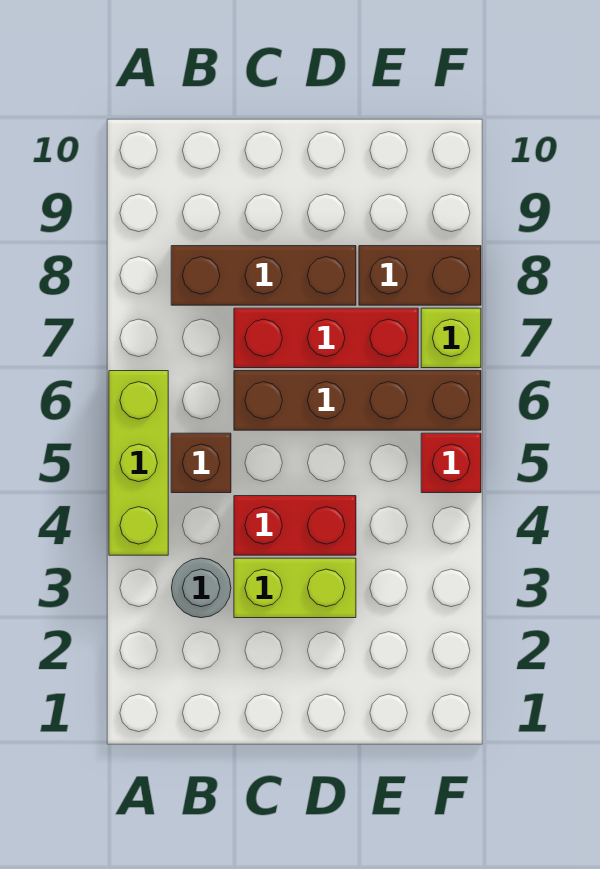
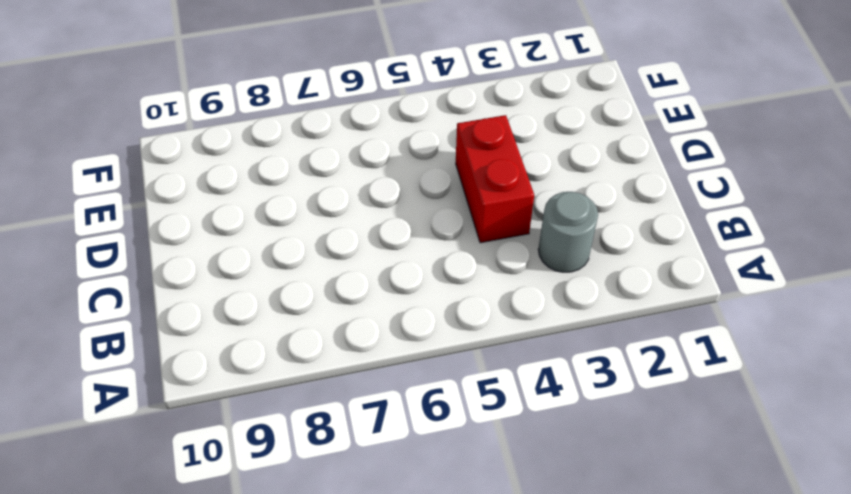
none -> lime brick A4:A6 level 1
none -> brown brick B5 level 1

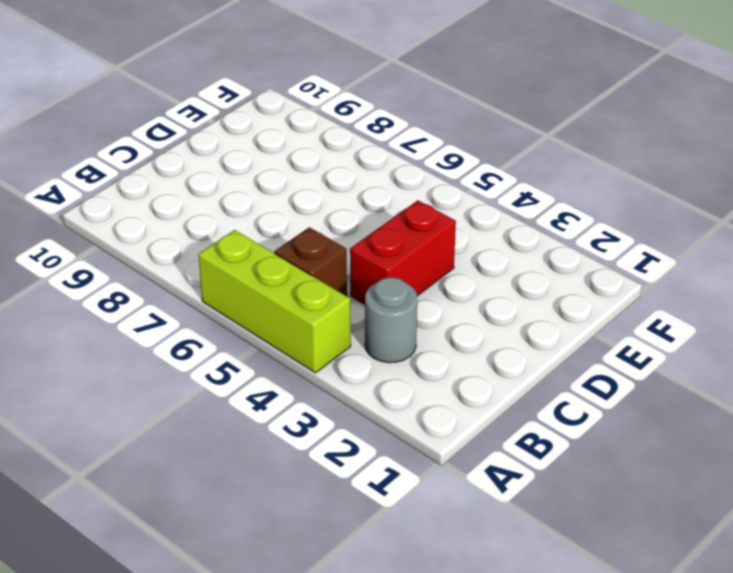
none -> brown brick B8:D8 level 1
none -> lime brick C3:D3 level 1

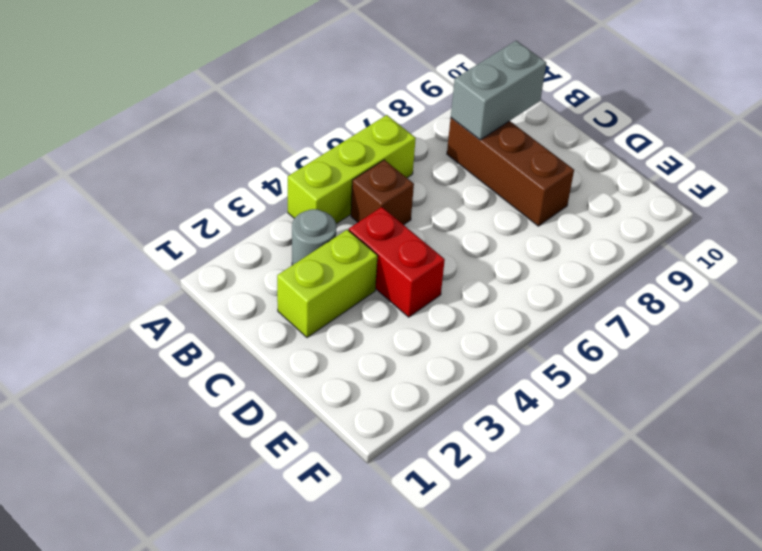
grey brick B8:B9 level 2 -> none
lime brick C2:C3 level 1 -> lime brick C3:D3 level 1
none -> brown brick C6:F6 level 1
none -> red brick C7:E7 level 1

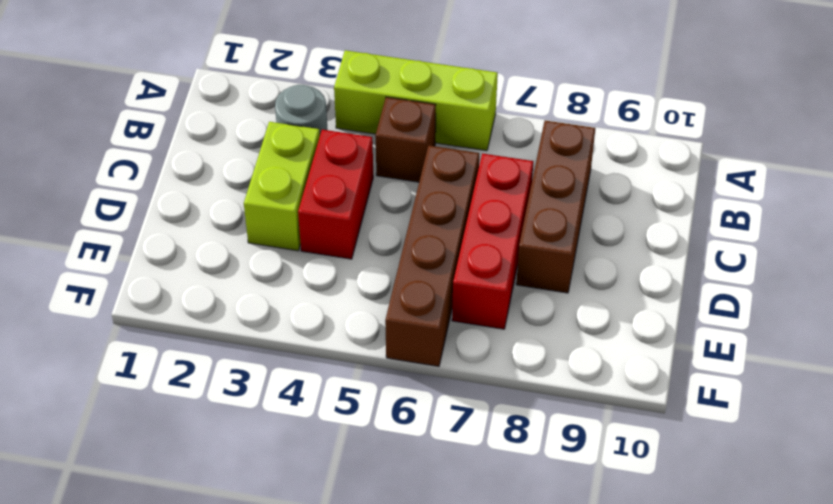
none -> brown brick E8:F8 level 1
none -> red brick F5 level 1

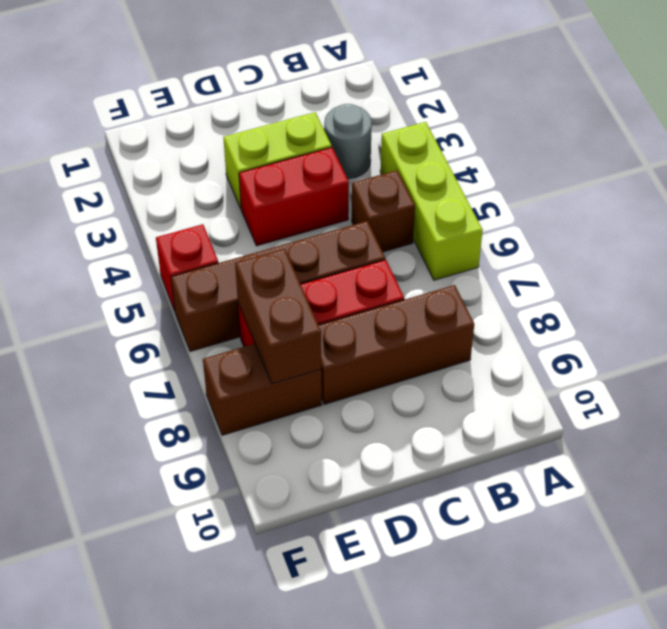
brown brick E7:E8 level 2 -> none
none -> lime brick F7 level 1

